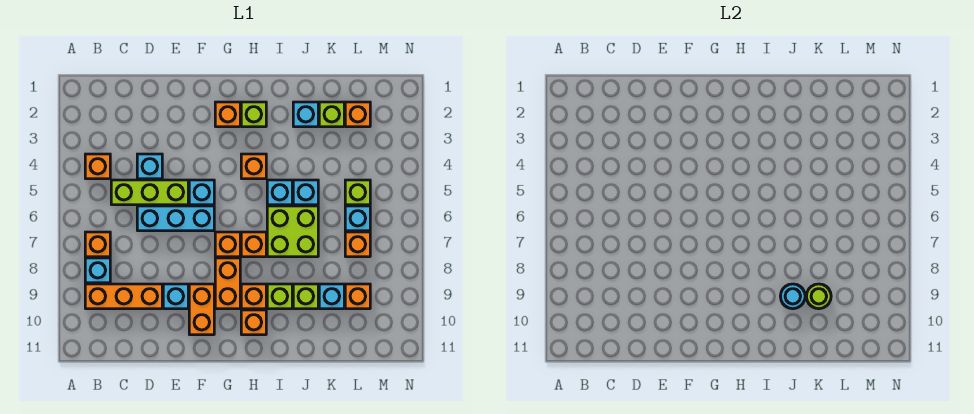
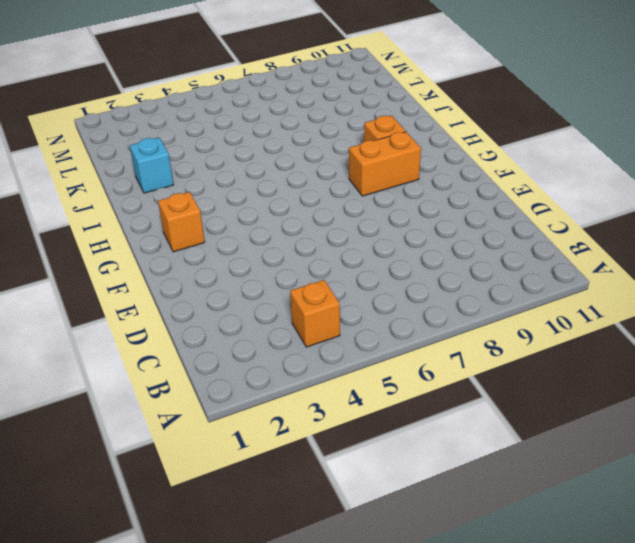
none -> orange brick B7 level 1
none -> cyan brick B8 level 1
none -> orange brick B9:D9 level 1
none -> lime brick C5:E5 level 1

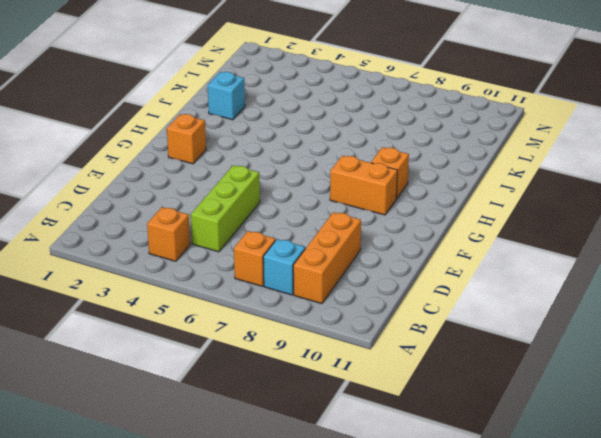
none -> cyan brick D4 level 1
none -> cyan brick D6:F6 level 1
none -> cyan brick E9 level 1
none -> cyan brick F5 level 1

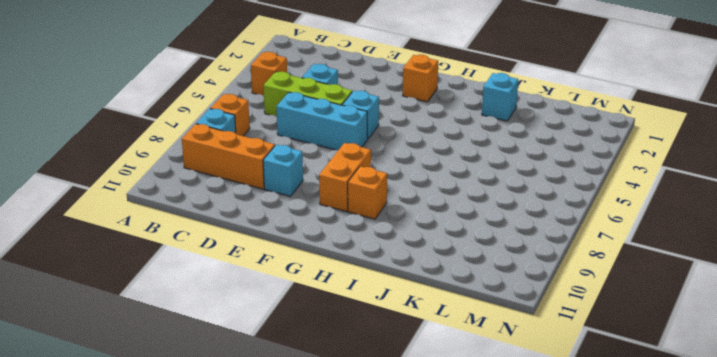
none -> orange brick F9:F10 level 1
none -> orange brick G7 level 1
none -> lime brick H2 level 1
none -> orange brick H4 level 1

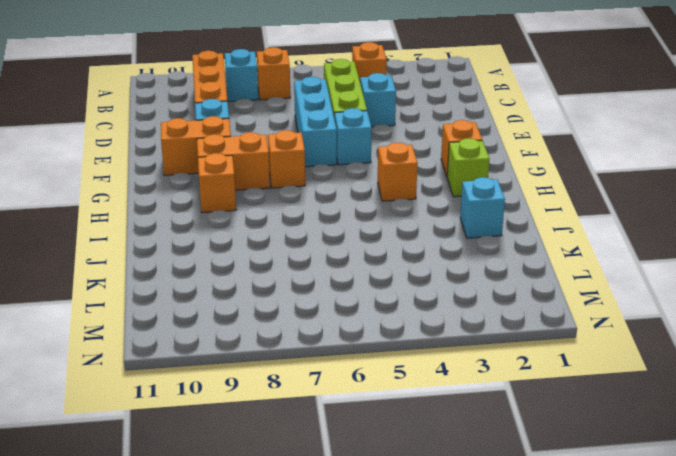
none -> orange brick H7 level 1
none -> orange brick H10 level 1
none -> cyan brick I5 level 1
none -> lime brick I6:J7 level 1

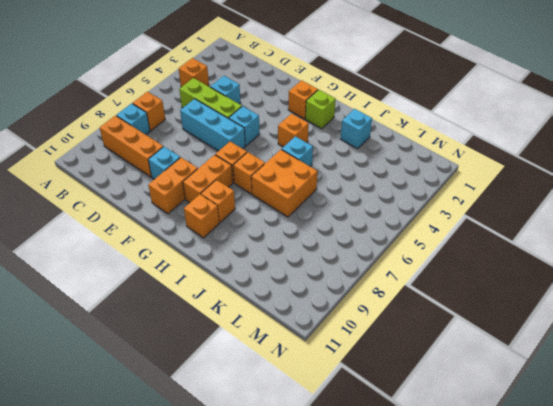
orange brick I6:J7 level 1 -> lime brick I6:J7 level 1
none -> lime brick I9 level 1
none -> cyan brick J5 level 1
none -> lime brick J9 level 1
none -> lime brick K2 level 1

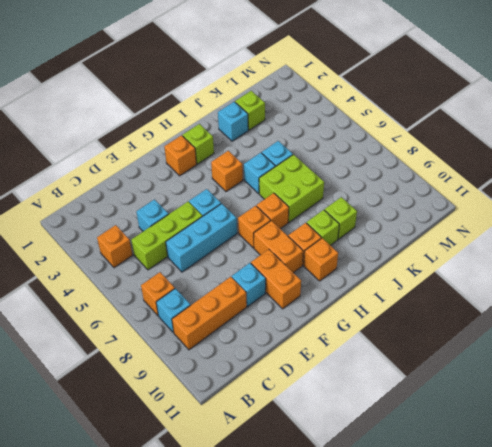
none -> cyan brick K9 level 1
none -> orange brick L2 level 1
none -> lime brick L5 level 1
none -> cyan brick L6 level 1

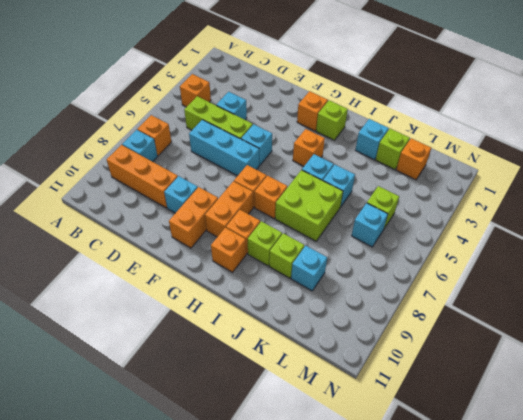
none -> orange brick L7 level 1
none -> orange brick L9 level 1
none -> cyan round brick J9 level 2
none -> lime round brick K9 level 2

